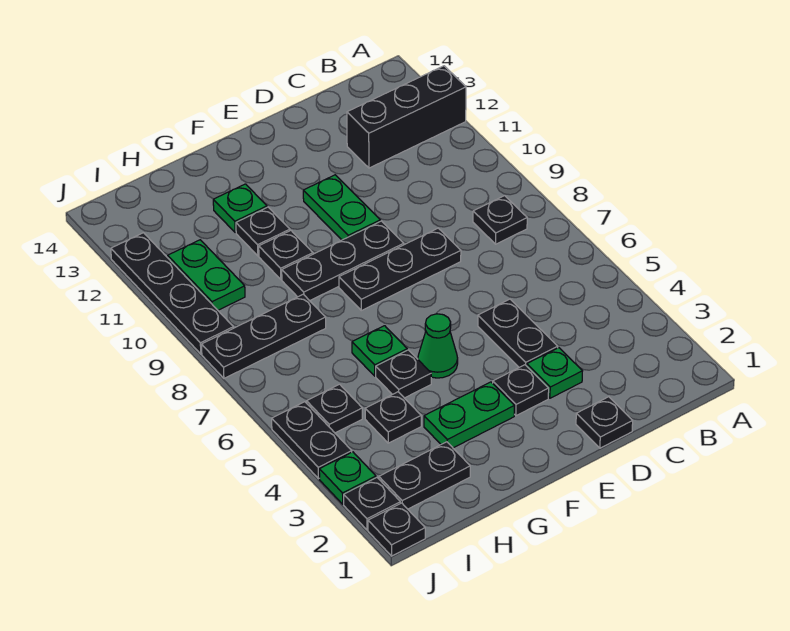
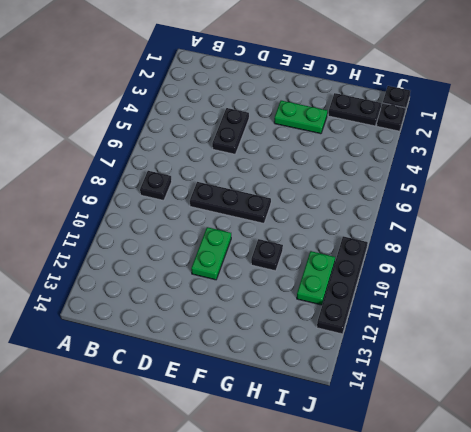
none -> black brick A12:C12 level 1
none -> black plate D1 level 1
none -> green plate D3 level 1

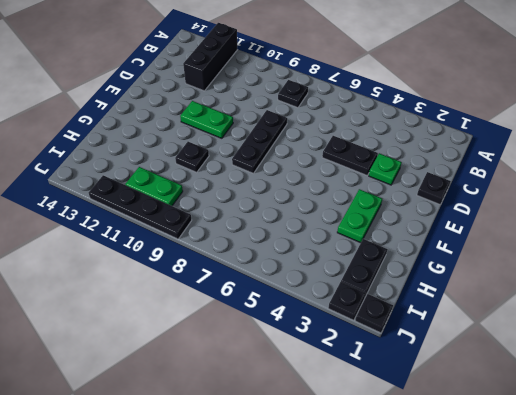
none -> black plate E3 level 1
none -> black plate E9:G9 level 1
none -> green cone F5 level 1

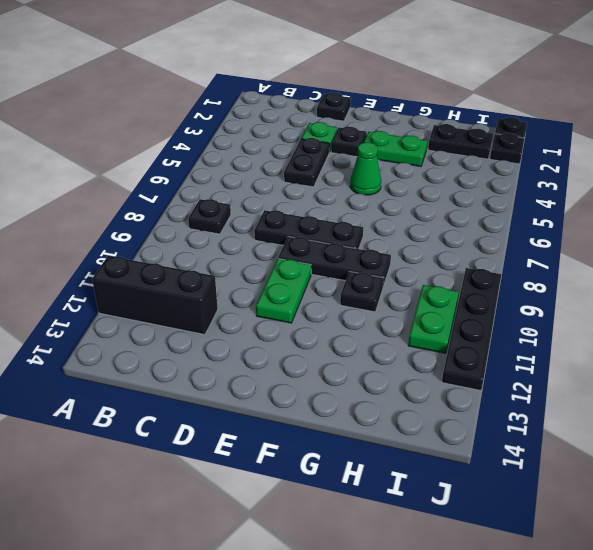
none -> black plate G5 level 1
none -> green plate G6 level 1
none -> black plate G11 level 1

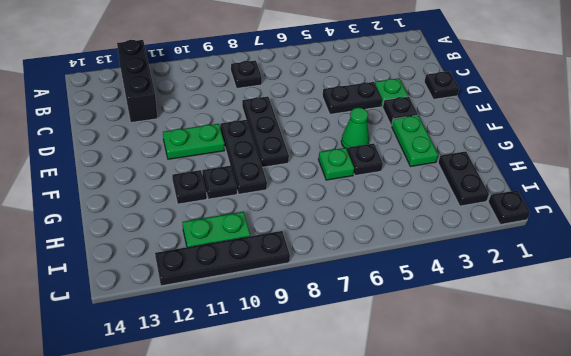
none -> green plate G12 level 1
none -> black plate H4 level 1
none -> black plate H8:J8 level 1

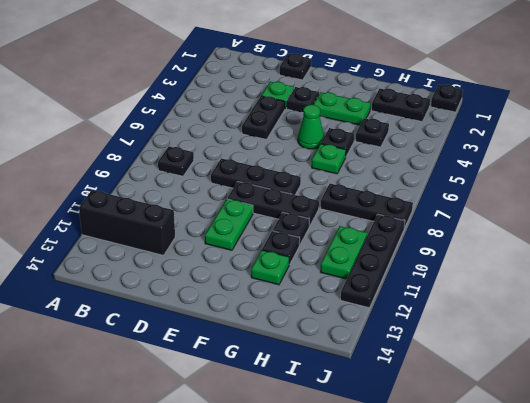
none -> black plate I5 level 1
none -> black plate J2 level 1
none -> green plate J3 level 1

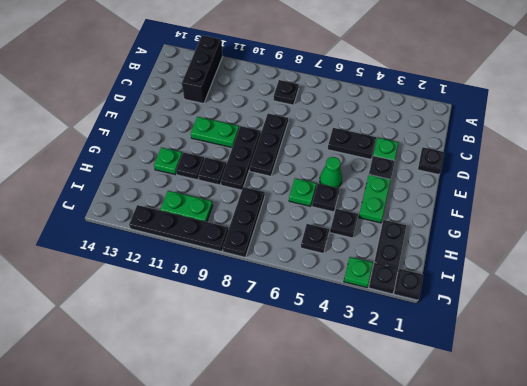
none -> black plate J4:J5 level 1

